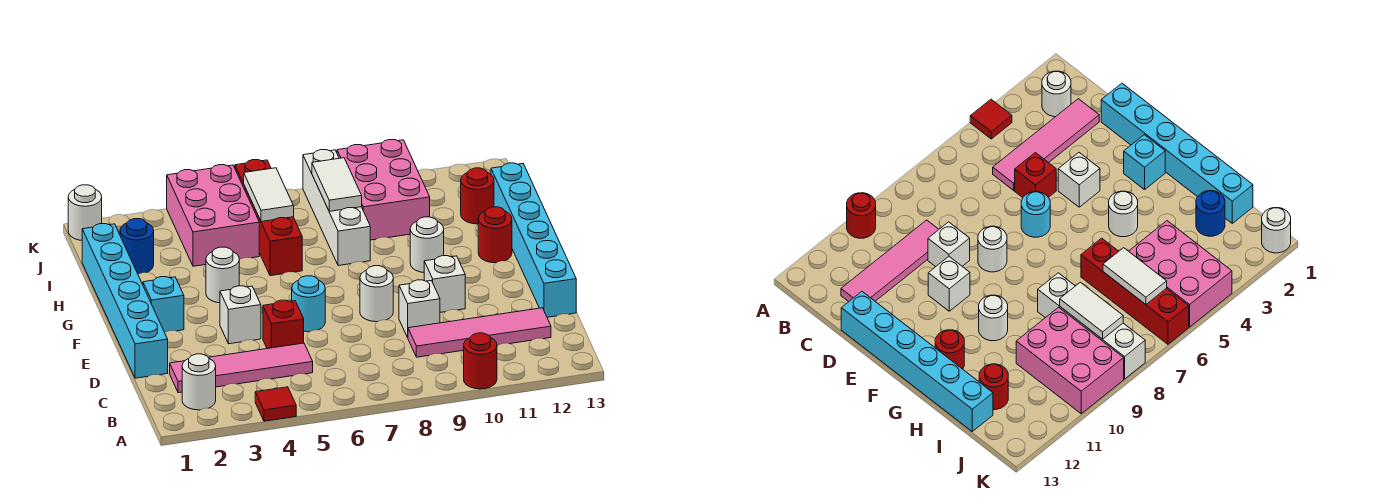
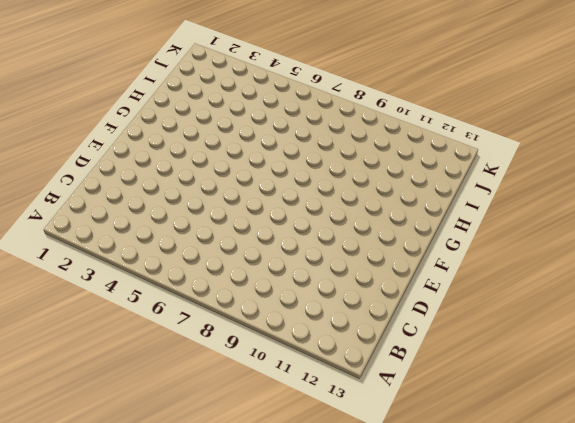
none -> red tile A4 level 1
none -> red round brick A10 level 1
none -> white round brick B2 level 1

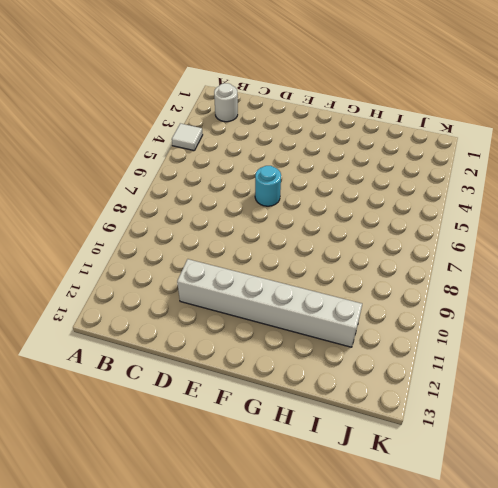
white tile A4 level 1 -> red tile A4 level 1
white brick D11:I11 level 1 -> none
none -> red round brick A10 level 1
none -> pink tile C2:C5 level 1
none -> pink tile C9:C12 level 1

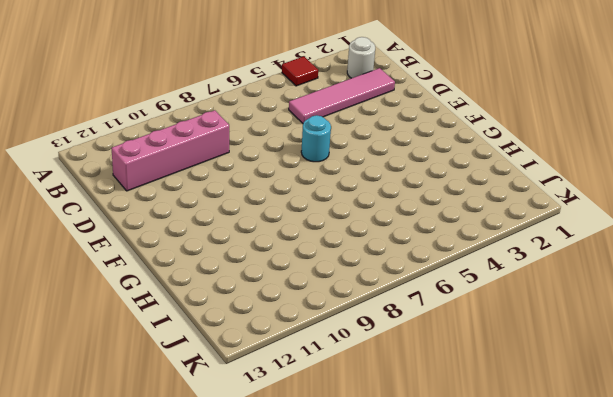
pink brick C9:C12 level 1 -> pink tile C9:C12 level 1
none -> red round brick A10 level 1
none -> cyan brick D1:I1 level 1
none -> red brick D5 level 1

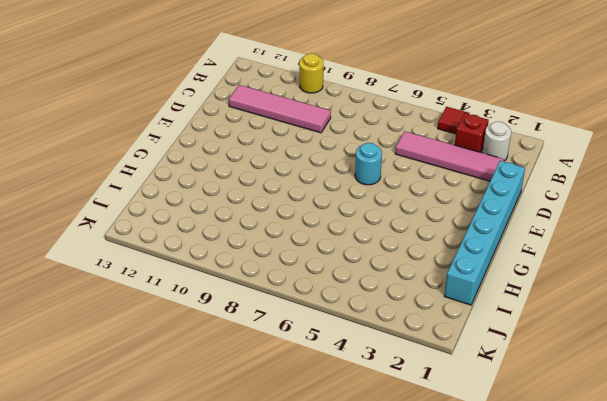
yellow round brick A10 level 1 -> red round brick A10 level 1
red brick B3 level 1 -> red brick D5 level 1
none -> white brick D9 level 1
none -> cyan brick D13:I13 level 1
none -> white brick E4 level 1

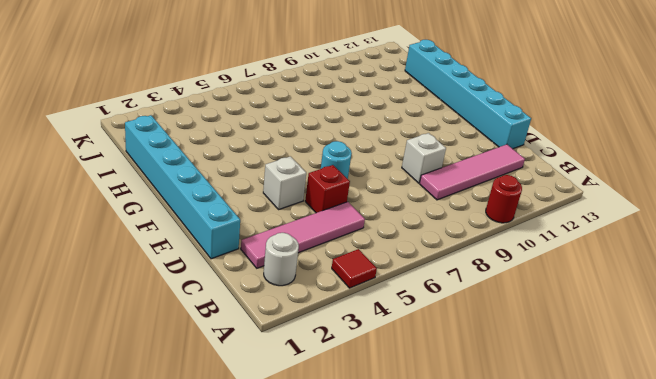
none -> white round brick E8 level 1
none -> white brick E10 level 1
none -> cyan brick F2 level 1

